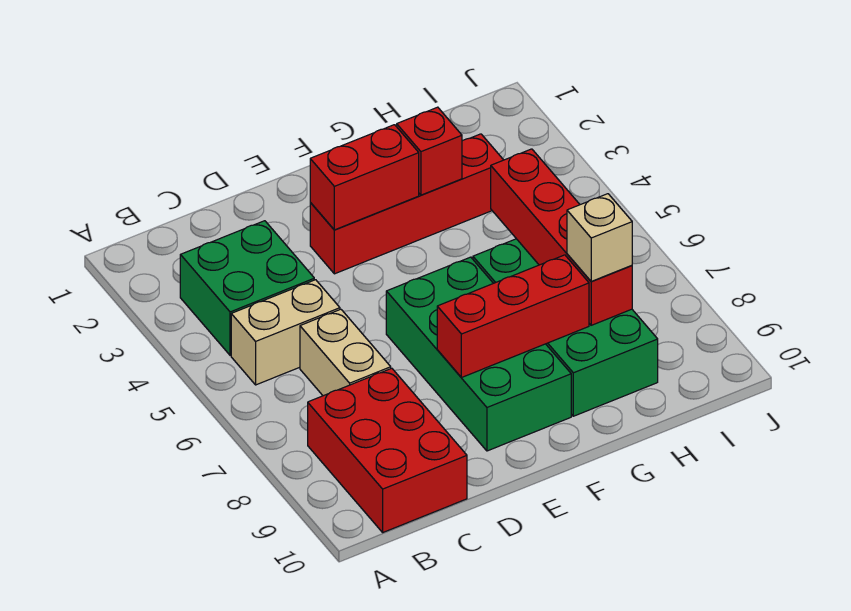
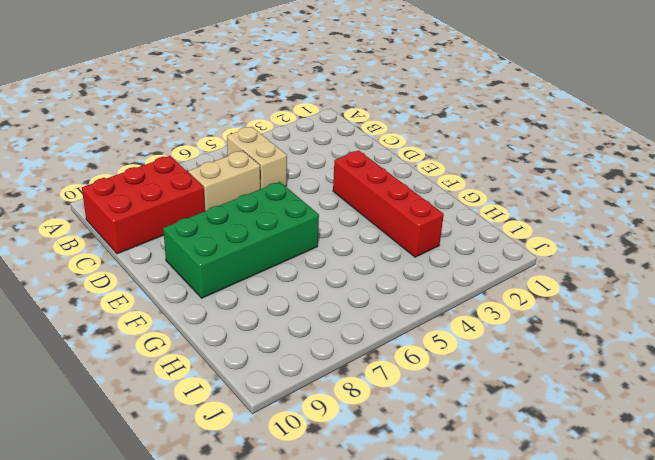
none -> green brick B3:C4 level 1
none -> green brick G6:H9 level 1
none -> red brick E3:F3 level 2

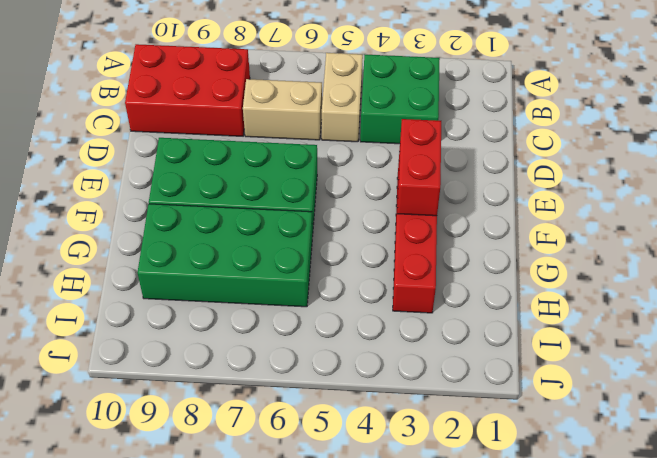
none -> red brick E8:G8 level 2
none -> red brick G3 level 2
none -> red brick H5:H8 level 2

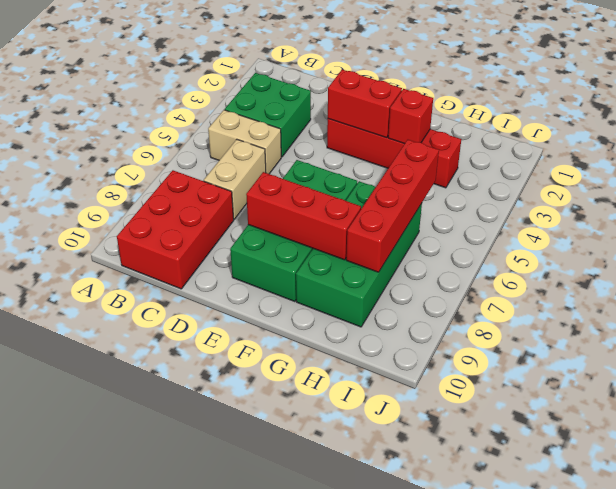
none -> tan brick H8 level 3

